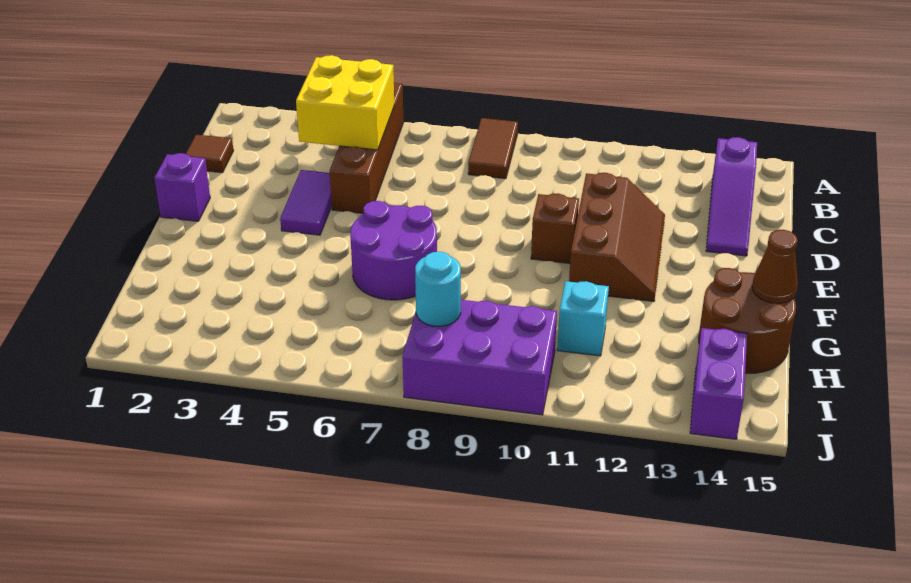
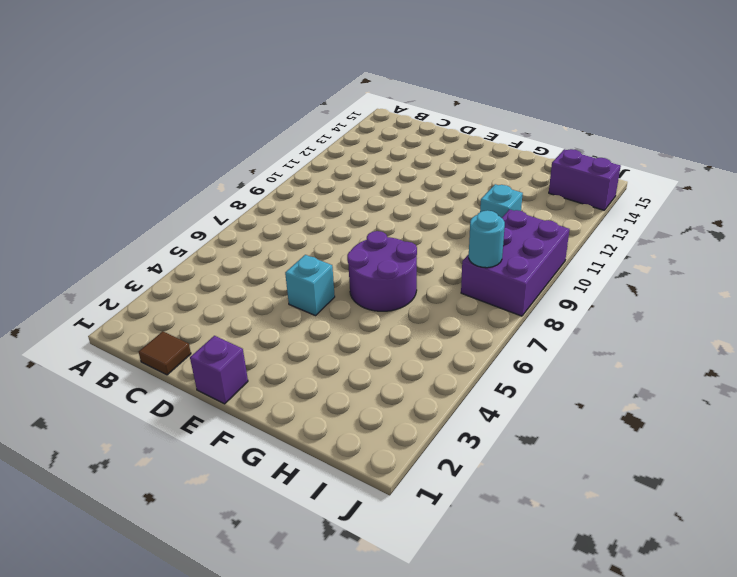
cyan brick E5 level 1 -> none
none -> brown brick A5:D5 level 1
none -> brown tile A8:B8 level 1
none -> purple slope B14:D14 level 1 top B

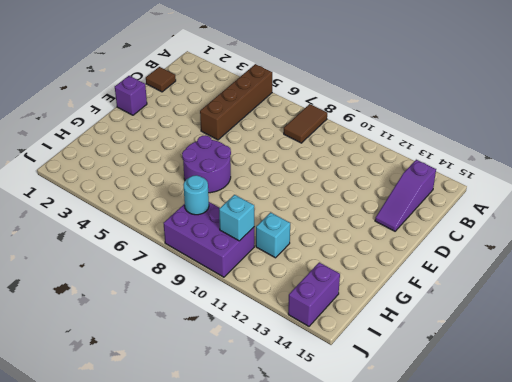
cyan brick I10 level 2 -> none
none -> purple tile D4:E4 level 1
none -> brown slope D11:F12 level 1 top 11
none -> brown brick E10 level 1

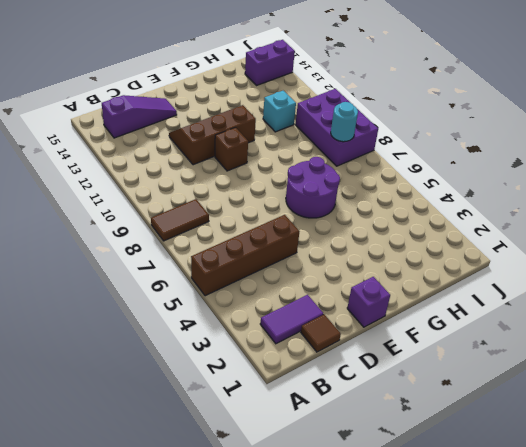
purple tile B2:C2 level 1 -> purple tile D4:E4 level 1
none -> brown round brick G14:H15 level 1
none -> yellow brick B4:C5 level 2
none -> brown cone G15 level 2

